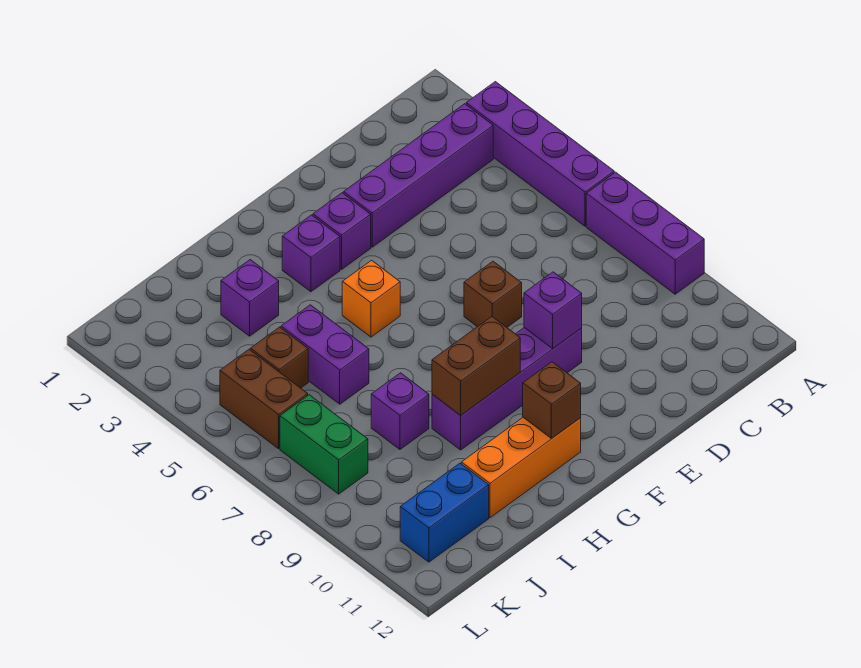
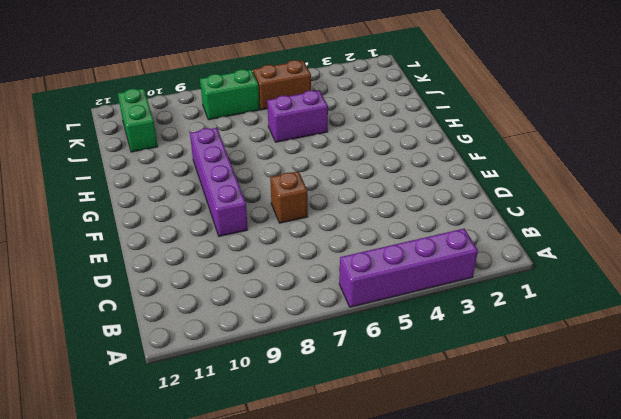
green brick J11:K11 level 1 -> blue brick J11:K11 level 1
none -> purple brick A7:A9 level 1
none -> purple brick B3:E3 level 1
none -> purple brick F3 level 1

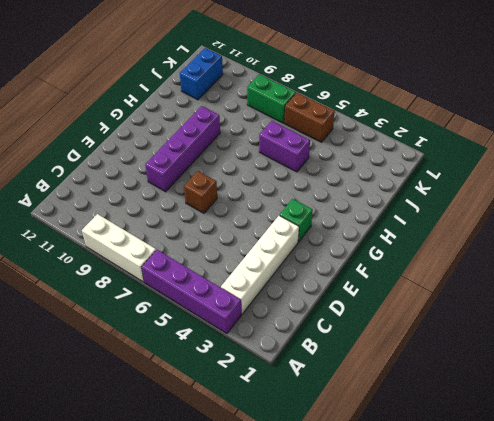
white brick A7:A9 level 1 -> purple brick A7:A9 level 1
white brick B3:E3 level 1 -> purple brick B3:E3 level 1
green brick F3 level 1 -> purple brick F3 level 1
none -> purple brick G3 level 1
none -> orange brick G5 level 1
none -> orange brick G11:I11 level 1

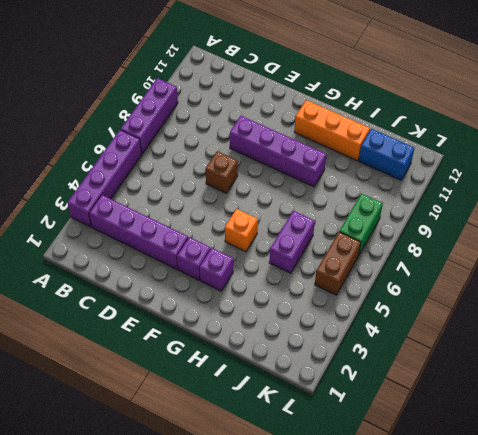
none -> purple brick I3 level 1
none -> purple brick I8 level 1
none -> brown brick J5 level 1

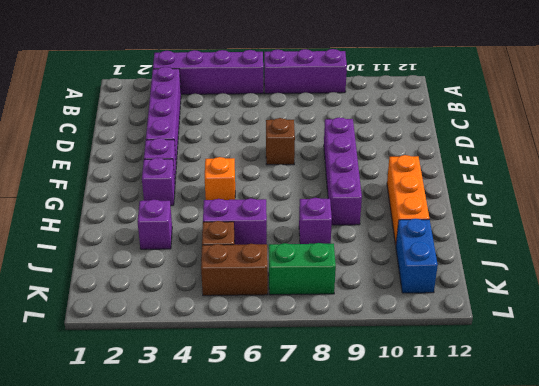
none -> purple brick E9 level 2
none -> brown brick G9:H9 level 2
none -> brown brick G11 level 2

